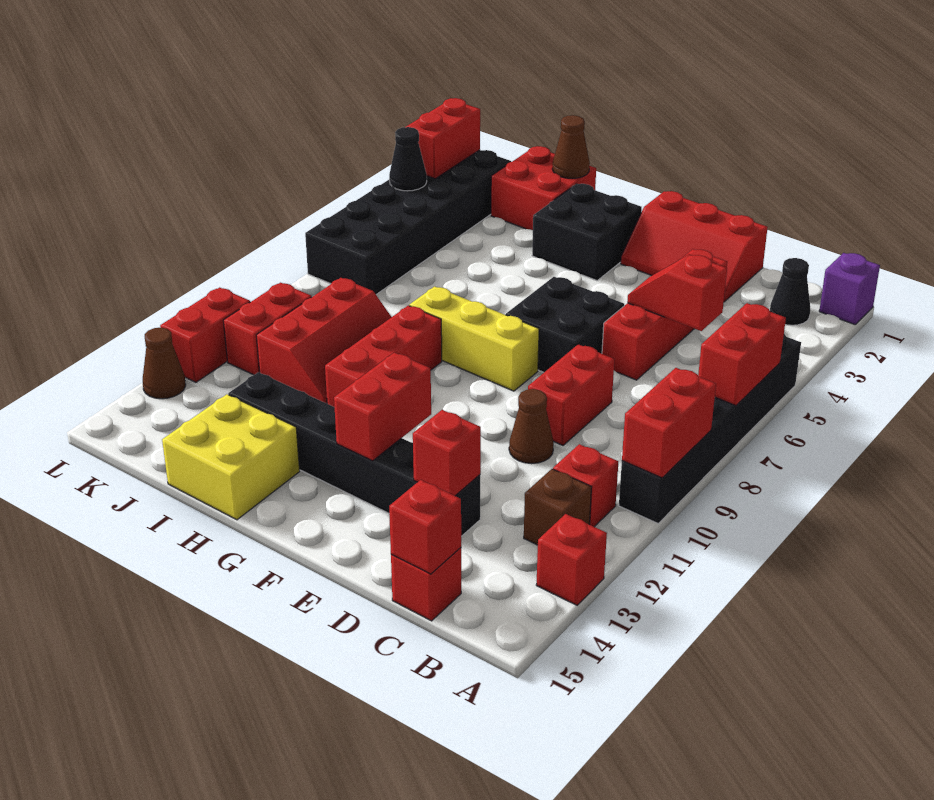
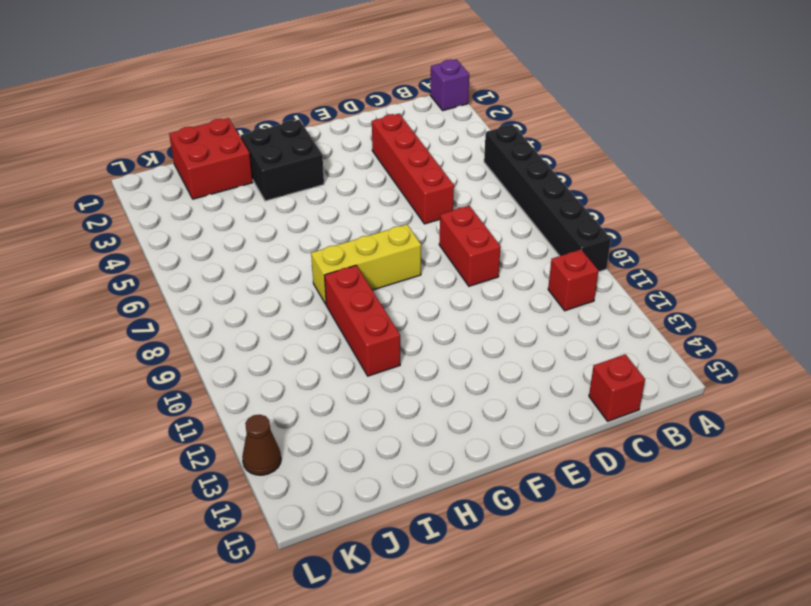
none -> red brick A13 level 1
none -> black cone B2 level 1
none -> brown brick B12 level 1
none -> red slope D1:F2 level 1 top 1

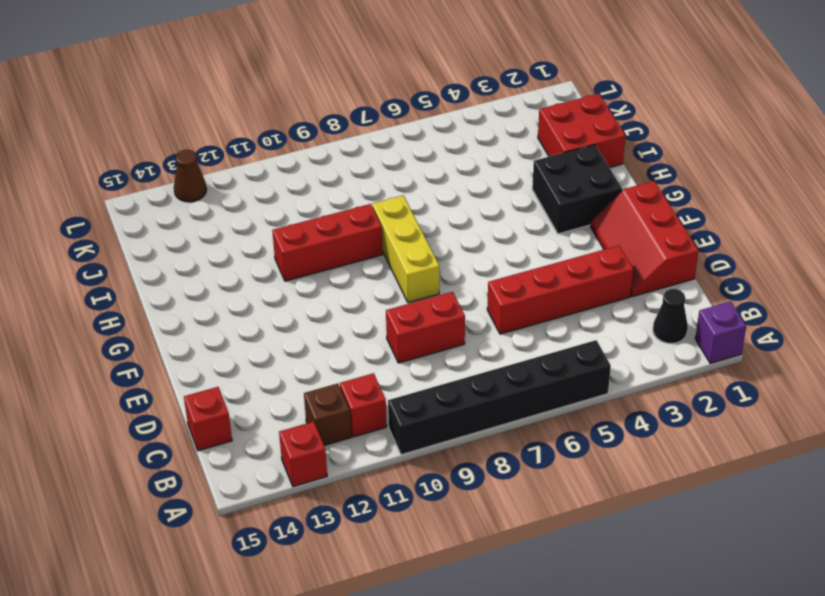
none -> brown cone D10 level 1
none -> black brick D13:I13 level 1
none -> black brick E6:F7 level 1
none -> yellow brick H14:I15 level 1

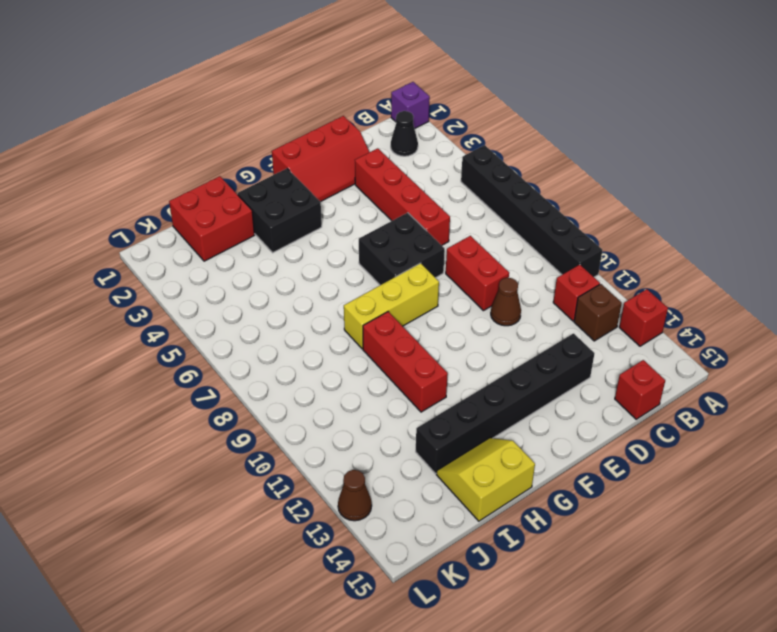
yellow slope H14:I15 level 1 top 15 -> yellow brick H14:I15 level 1
none -> red slope I9:J11 level 1 top J
none -> black brick K2:L7 level 1
none -> red brick K10:K11 level 1
none -> red brick L11:L12 level 1

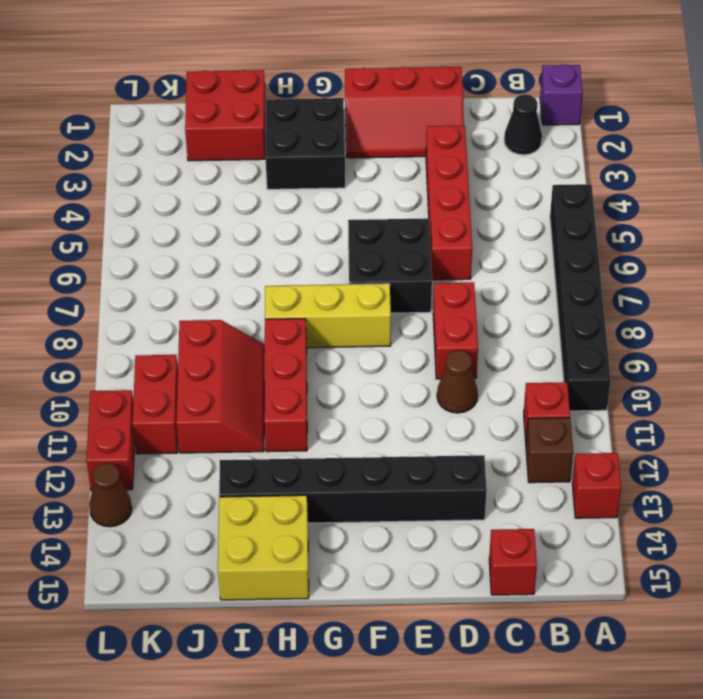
none -> black brick K2:L7 level 1
none -> red brick A6:A7 level 2
none -> red brick A9:A10 level 2
none -> red slope C5:D5 level 2 top C

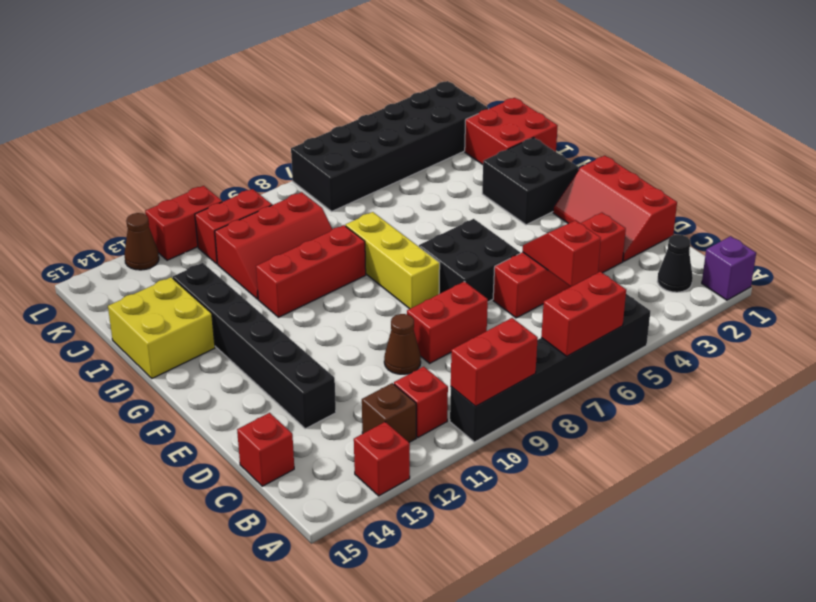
none -> red brick C15 level 2
none -> red brick D13 level 2
none -> red brick F12:F13 level 2
none -> brown cone I1 level 2

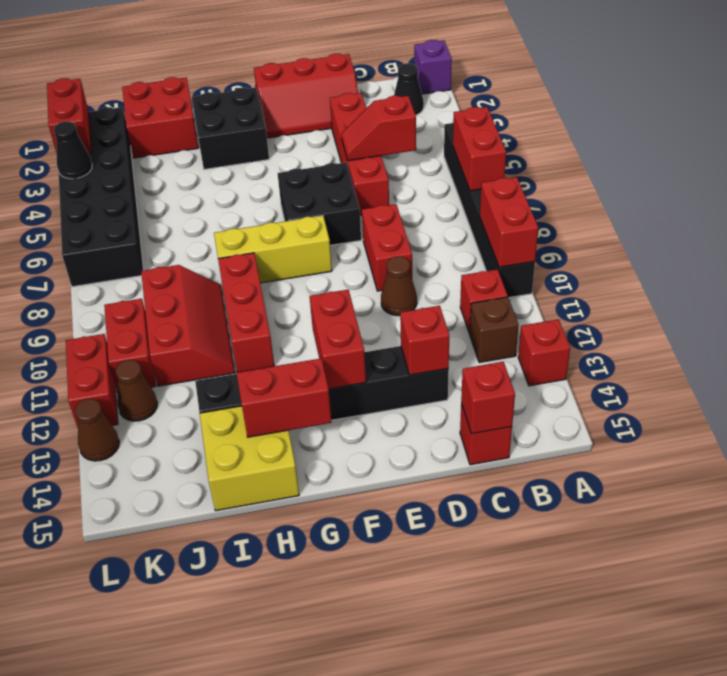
red brick G14:H14 level 2 -> none
brown cone K12 level 1 -> brown cone I1 level 2

